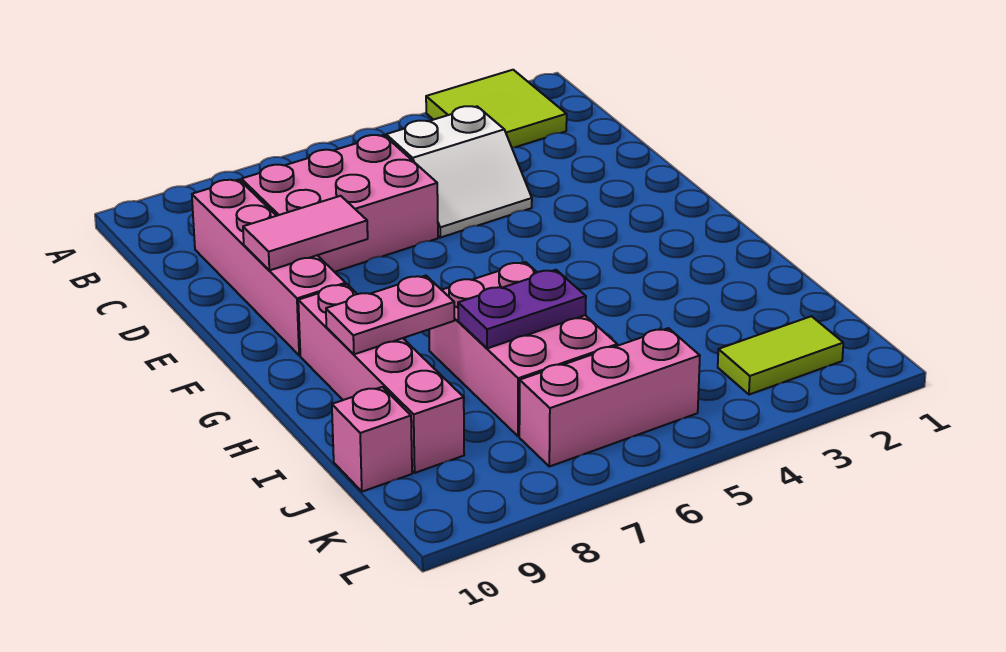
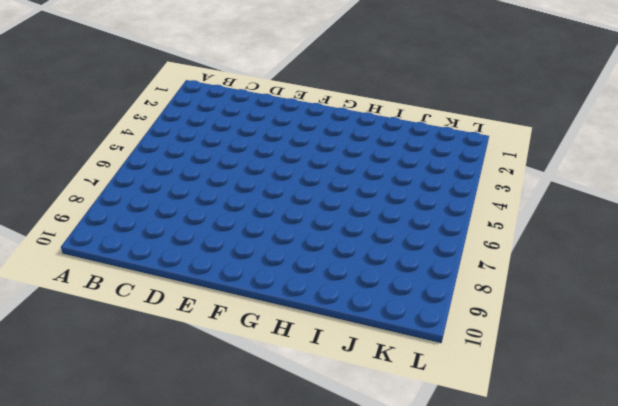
none -> lime tile A2:B3 level 1
none -> white slope C4:D5 level 1 top C
none -> pink brick C6:D8 level 1

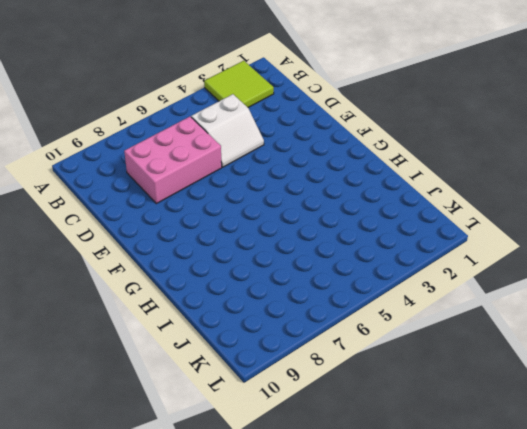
none -> pink brick C9:F9 level 1
none -> pink brick G9:J9 level 1
none -> pink brick H6:J7 level 1

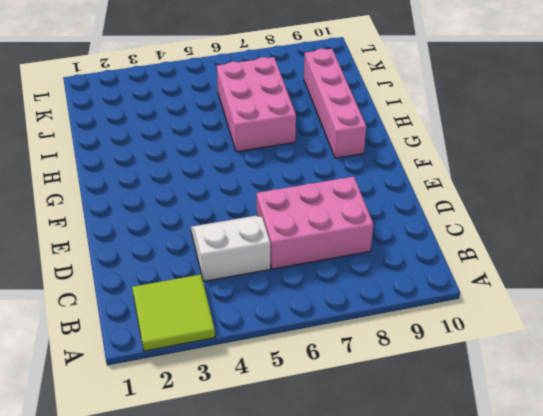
none -> pink brick C9:F9 level 1
none -> pink brick J10 level 1
none -> lime tile K2:K3 level 1

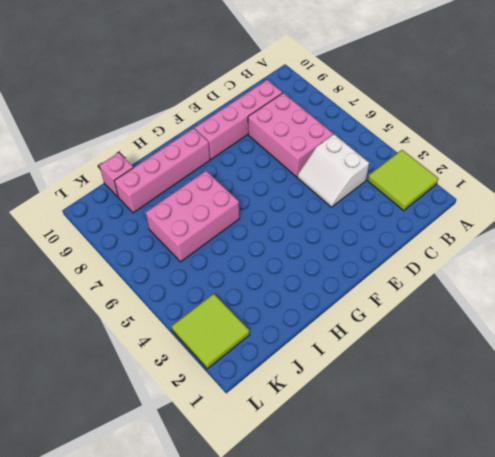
lime tile K2:L3 level 1 -> lime tile K2:K3 level 1
none -> pink brick K5:K7 level 1
none -> pink tile E8:E9 level 2
none -> pink plate H8:H9 level 2

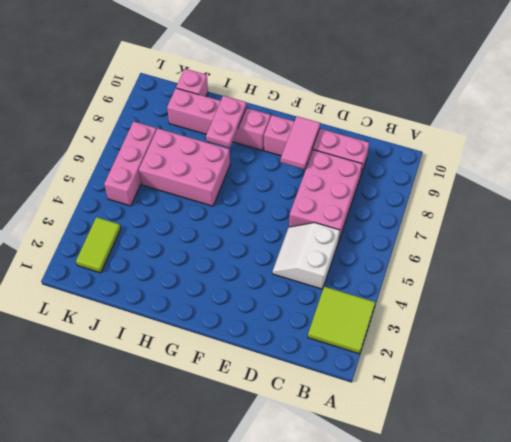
none -> purple plate I6:I7 level 2

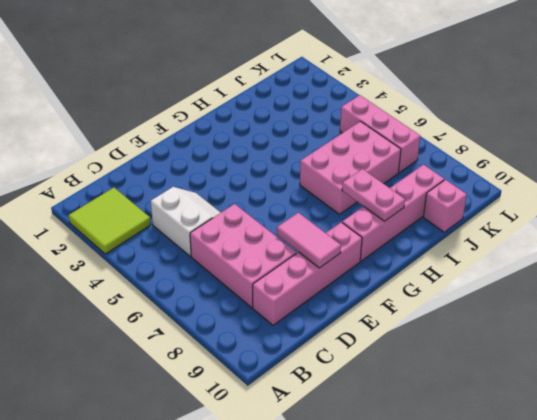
none -> lime tile K2:K3 level 1
none -> purple plate I6:I7 level 2

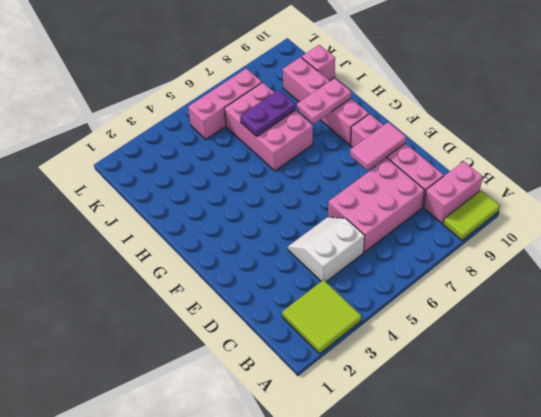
lime tile A9:A10 level 1 -> lime tile K2:K3 level 1
pink brick B9:B10 level 1 -> none

